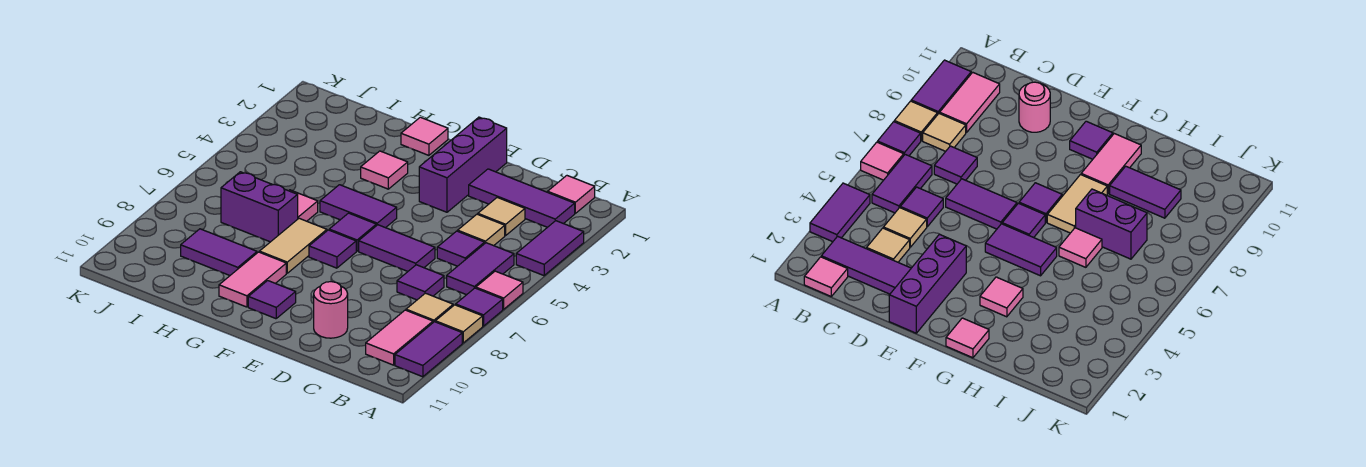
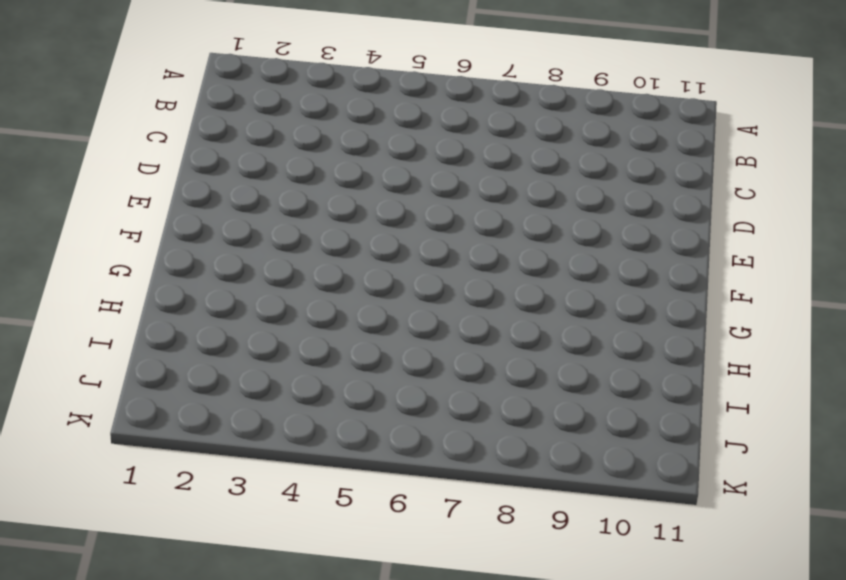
none -> purple tile A3:A4 level 1
none -> pink tile A6 level 1
none -> purple tile A7 level 1

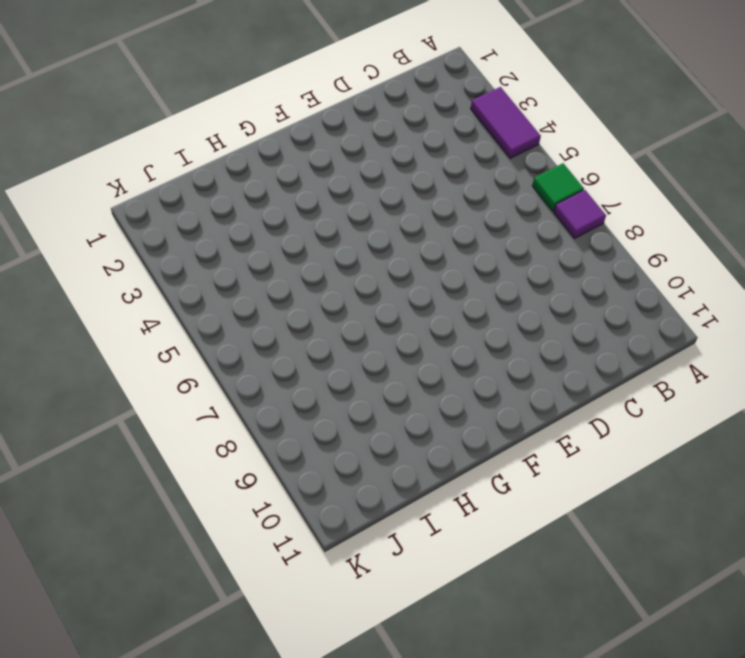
green tile A6 level 1 -> pink tile A6 level 1
none -> tan tile A8 level 1
none -> purple tile A9:A10 level 1
none -> pink tile B1 level 1

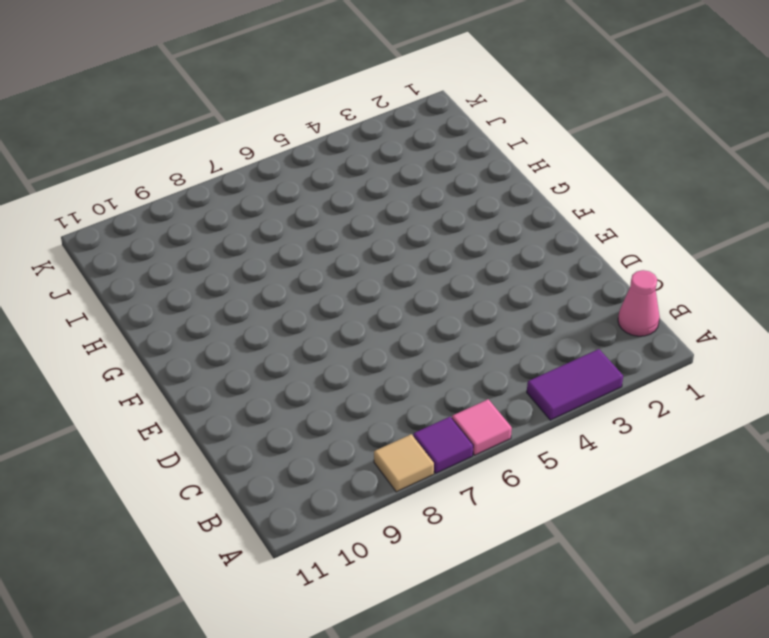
pink cone B1 level 1 -> pink tile B1 level 1
none -> purple tile A9:A10 level 1
none -> purple tile B2:D2 level 1
none -> purple tile B5:B6 level 1

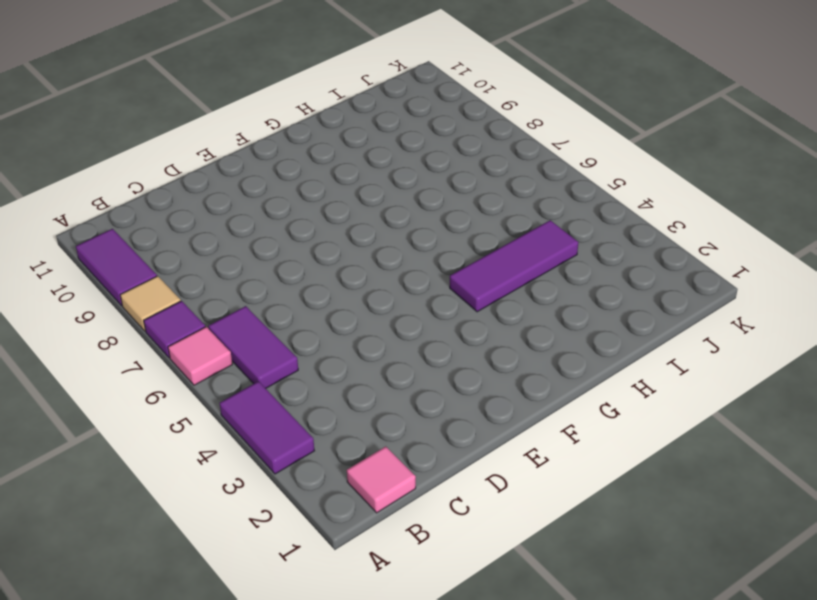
purple tile G4:I4 level 1 -> purple tile B2:D2 level 1
none -> tan tile B8 level 1
none -> pink tile B9:B10 level 1
none -> tan tile C3 level 1

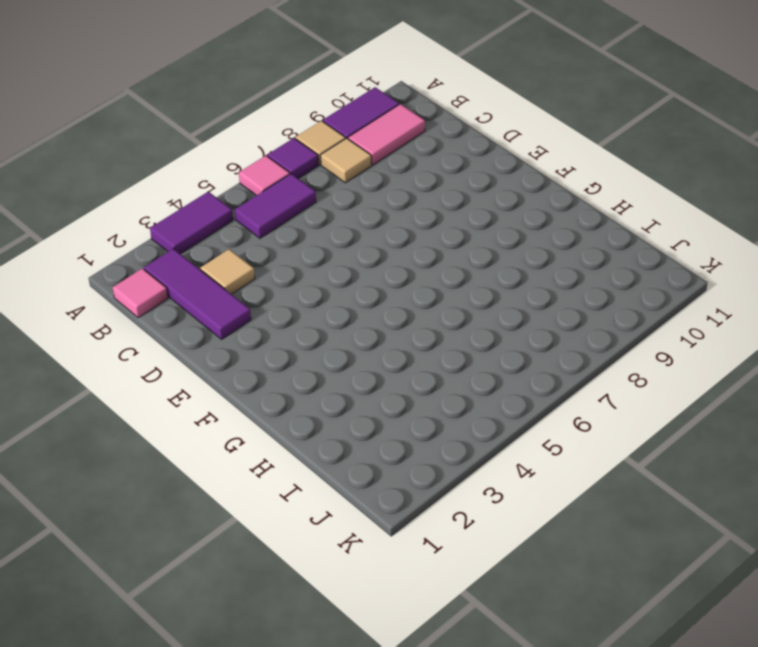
none -> tan tile C4 level 1
none -> purple tile C5 level 1
none -> purple tile C7 level 1

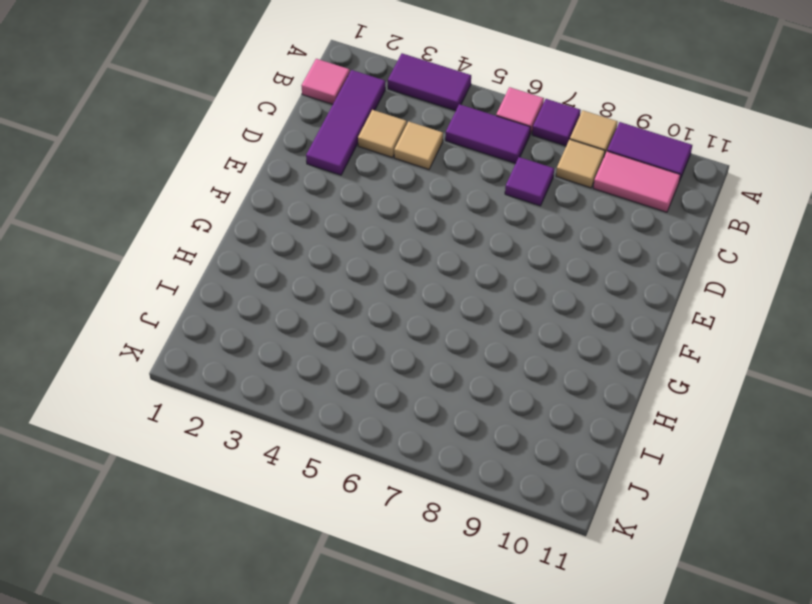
none -> purple tile C5 level 1
none -> purple tile D6:E6 level 1
none -> pink round brick D10 level 1

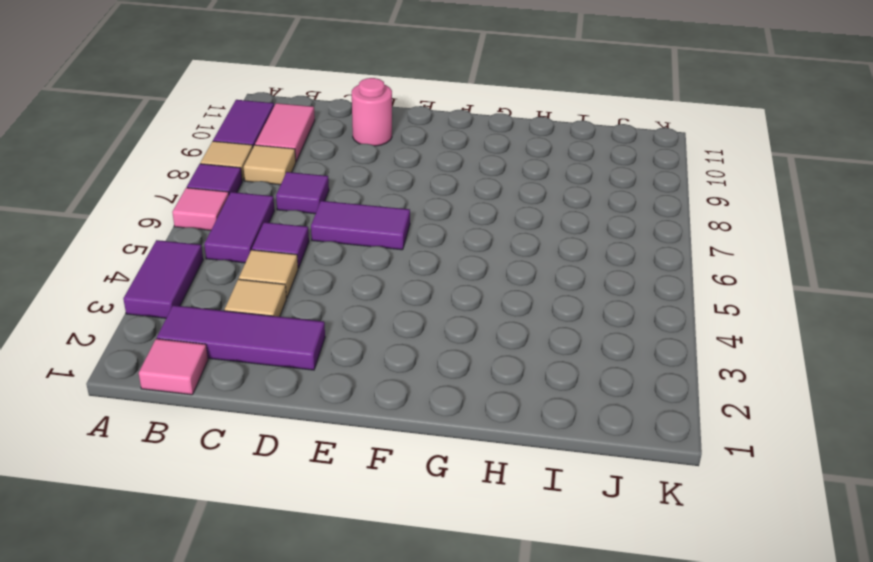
none -> purple brick E1:E3 level 1
none -> purple tile F5:G5 level 1
none -> purple tile F6 level 1

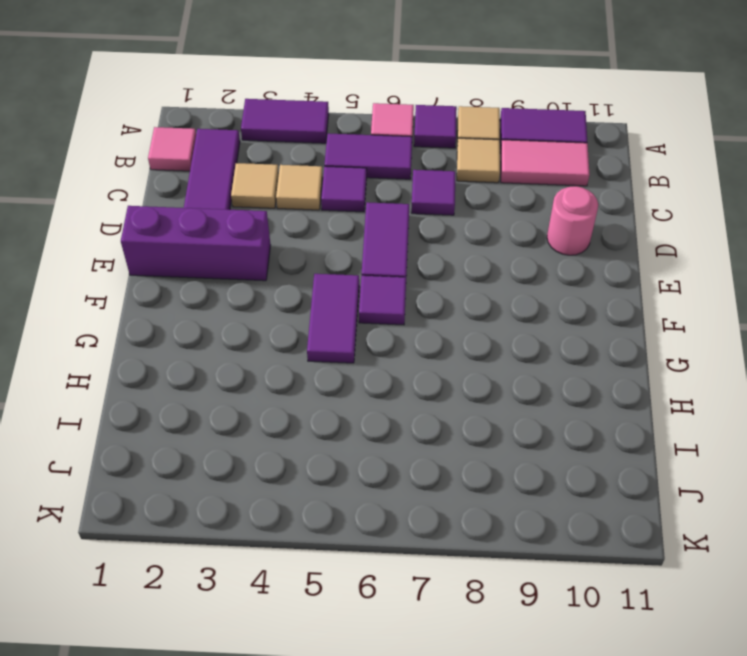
none -> purple tile F7 level 1
none -> purple tile F10 level 1
none -> pink tile G1 level 1

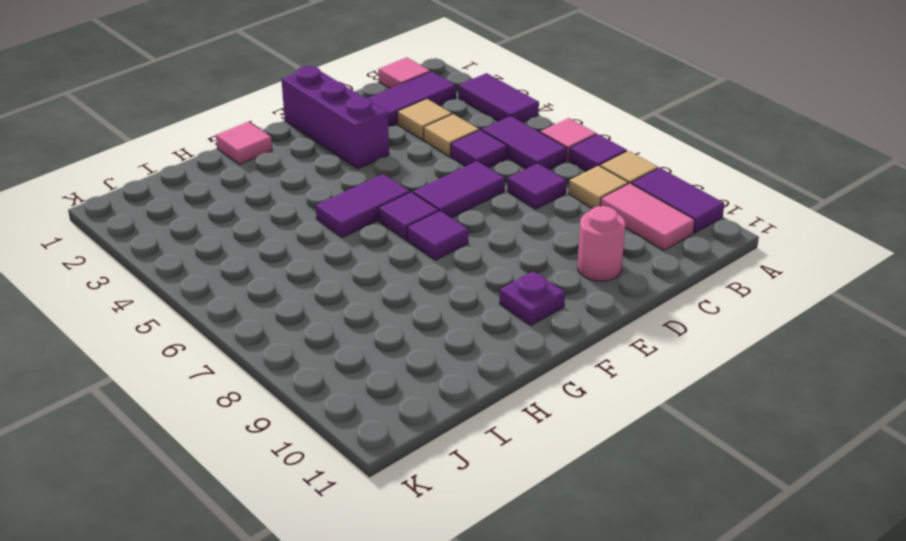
purple plate F10 level 1 -> purple tile F10 level 1
none -> pink tile G3 level 1
none -> tan tile G7:G8 level 1
none -> pink tile G9:G10 level 1

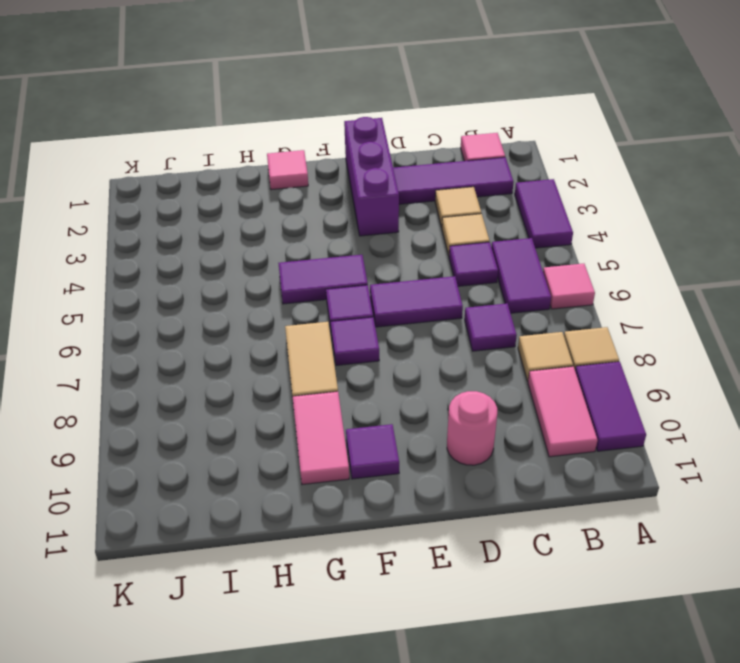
none -> purple tile A7 level 1
none -> pink tile G3 level 1
none -> pink tile H6 level 1

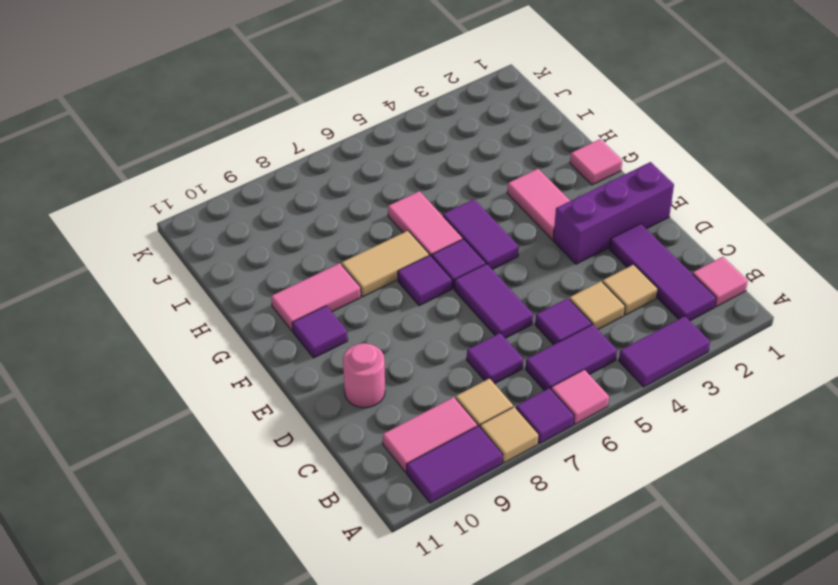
pink tile F3:G3 level 1 -> pink tile G3 level 1
pink tile G6:H6 level 1 -> pink tile H6 level 1
none -> purple brick H7:I7 level 1
none -> purple tile H9:I9 level 1

